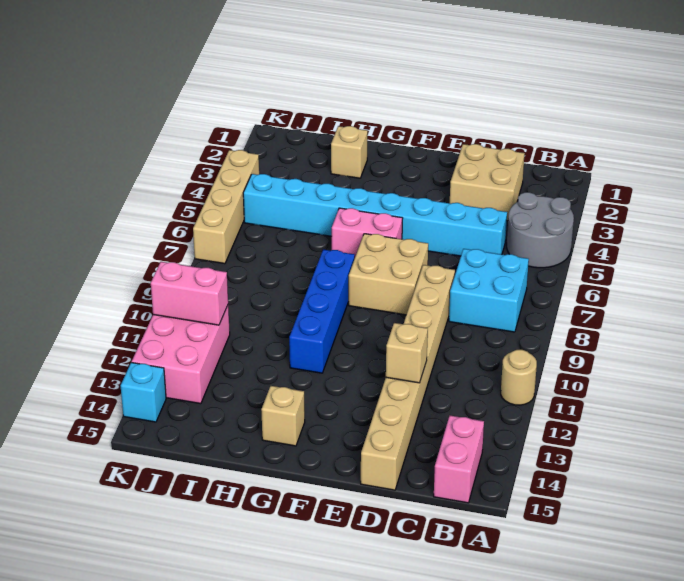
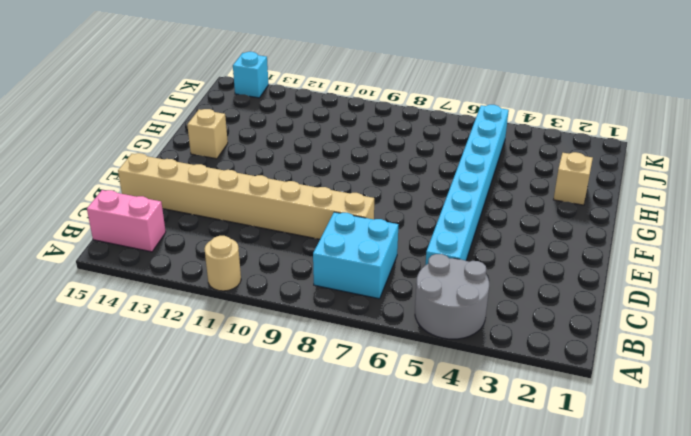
none -> tan brick C2:D3 level 1
none -> tan brick E7:F8 level 1
none -> pink brick F6:G6 level 1

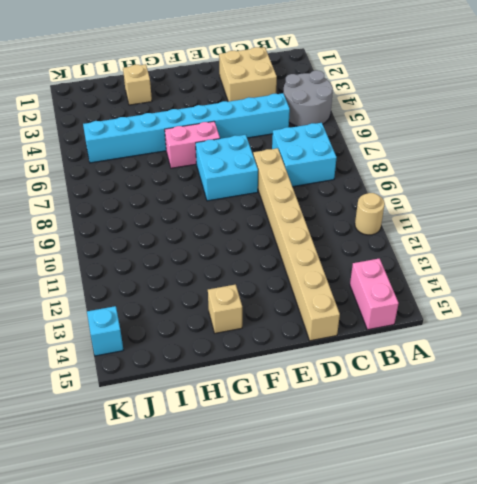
cyan brick E7:F8 level 1 -> tan brick E7:F8 level 1
none -> blue brick G8:G11 level 1
none -> pink brick J11:K13 level 1
none -> tan brick K4:K7 level 1

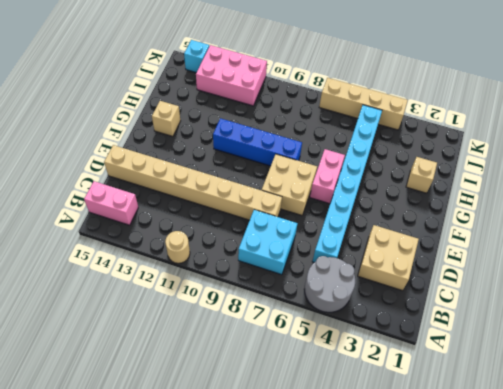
none -> tan brick D12 level 2
none -> pink brick J11:K11 level 2

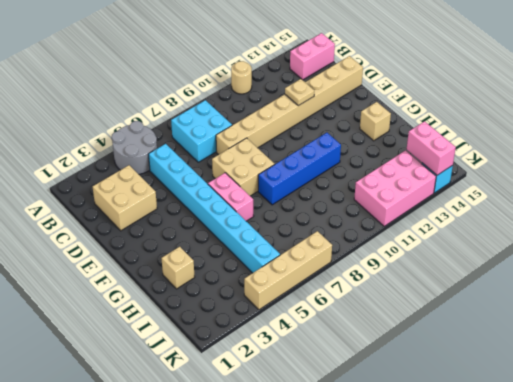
tan plate D12 level 2 -> tan brick D12 level 2
pink brick J14:K14 level 2 -> pink brick J11:K11 level 2

